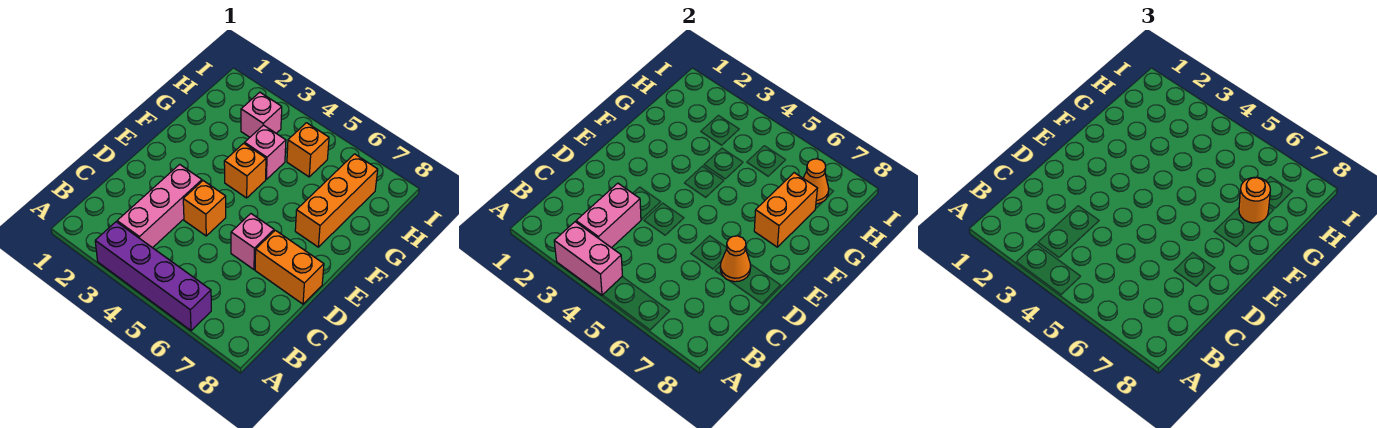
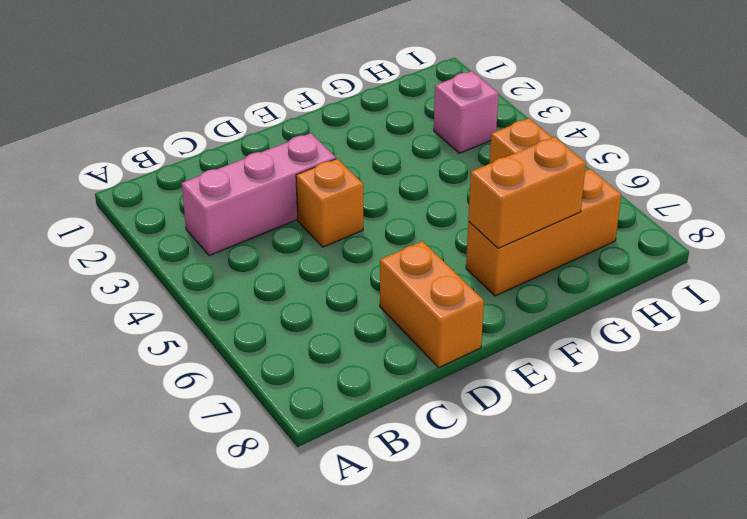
none -> purple brick A3:A6 level 1
none -> pink brick D6 level 1
none -> orange brick F4 level 1

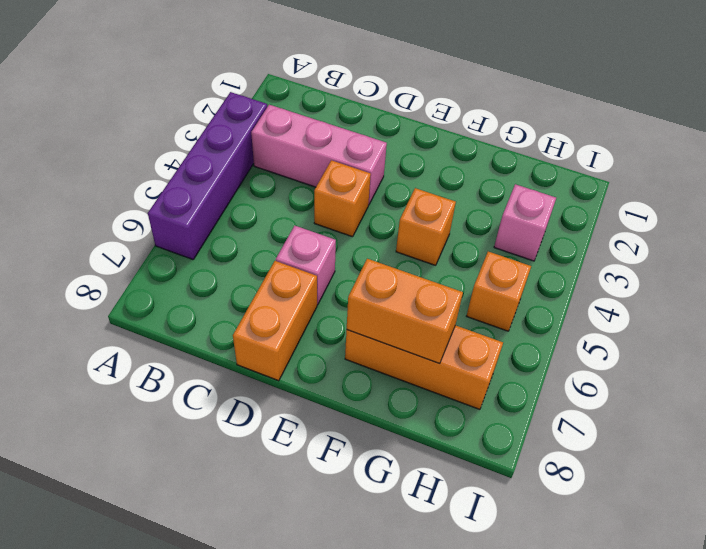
none -> pink brick G4 level 1
none -> pink brick A3:A4 level 2
none -> pink brick B3:C3 level 2

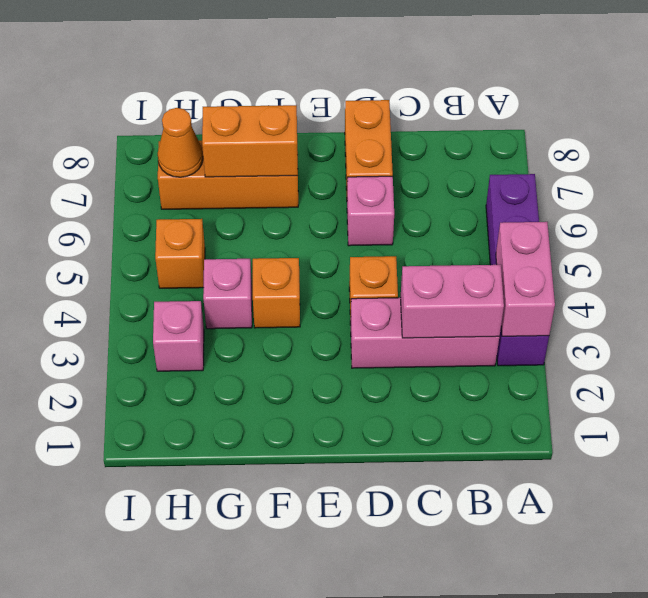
none -> orange cone D7 level 2
none -> orange round brick G7 level 3

